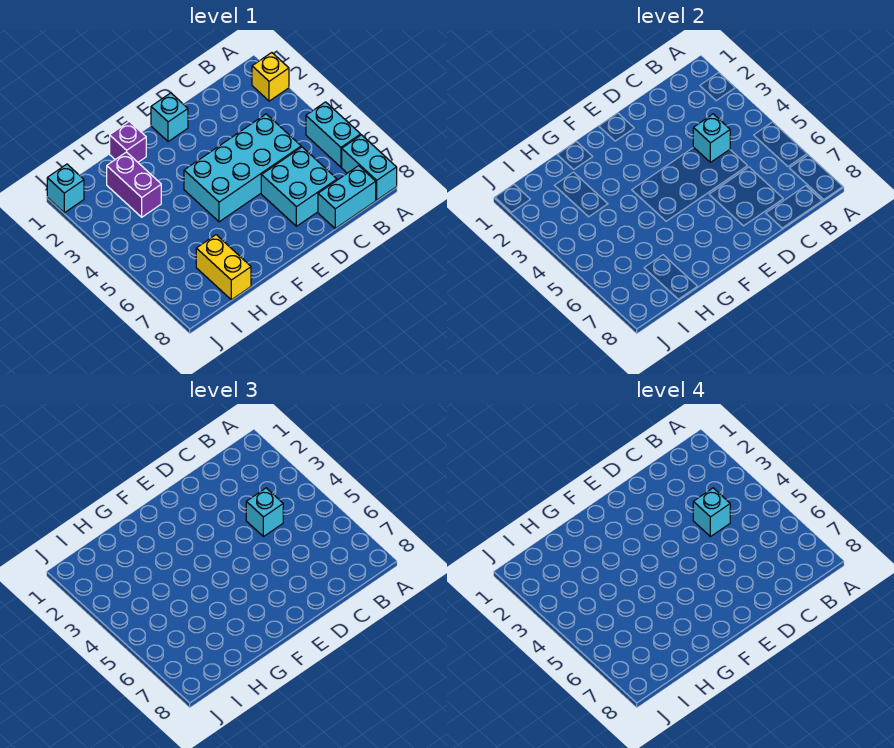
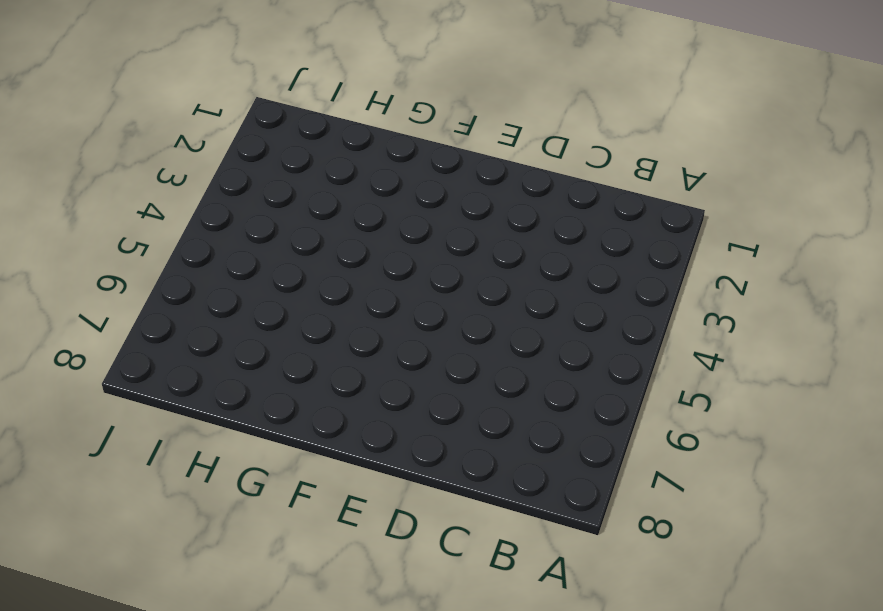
none -> yellow brick A2 level 1
none -> cyan brick A5:A6 level 1
none -> cyan brick A7:A8 level 1

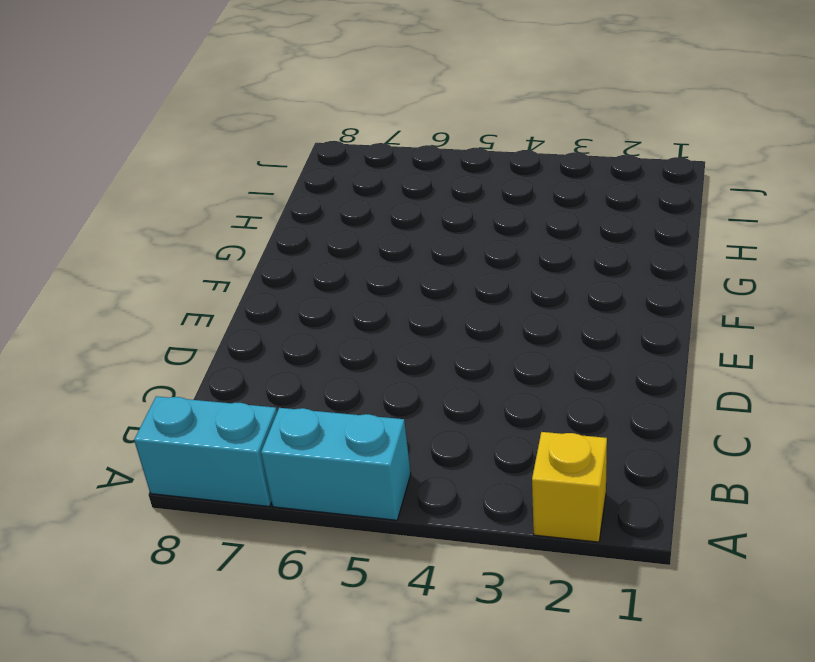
none -> cyan brick B8:C8 level 1
none -> cyan brick C4:F5 level 1
none -> cyan brick C6:D7 level 1

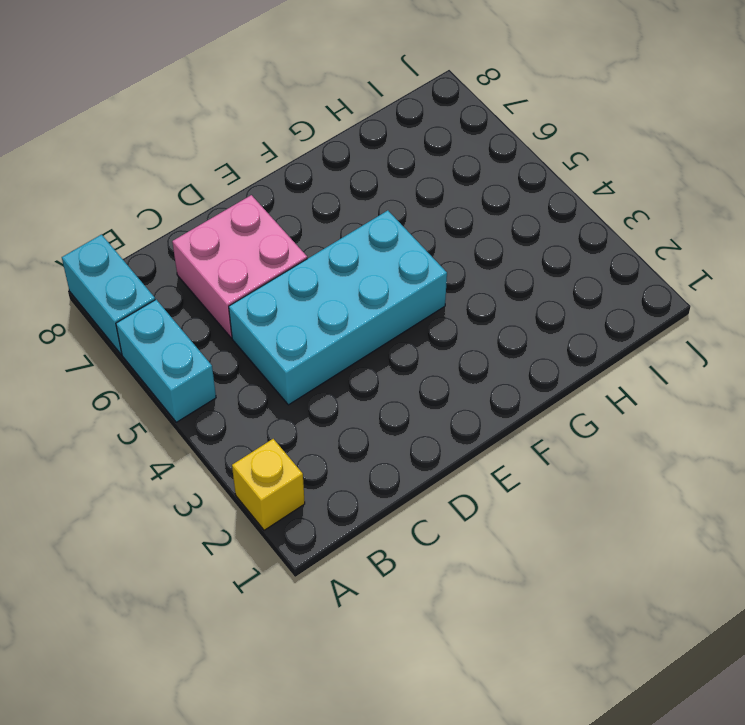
pink brick C6:D7 level 1 -> cyan brick C6:D7 level 1
none -> cyan brick B8:C8 level 1
none -> cyan brick E1 level 1
none -> purple brick G1 level 1

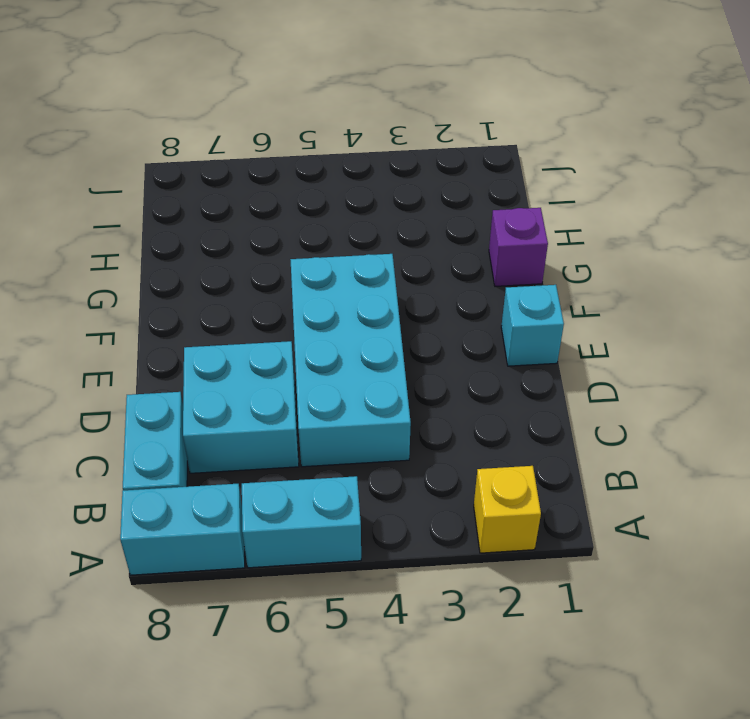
none -> purple brick H2:H3 level 1
none -> yellow brick H7:H8 level 1
none -> cyan brick J1 level 1

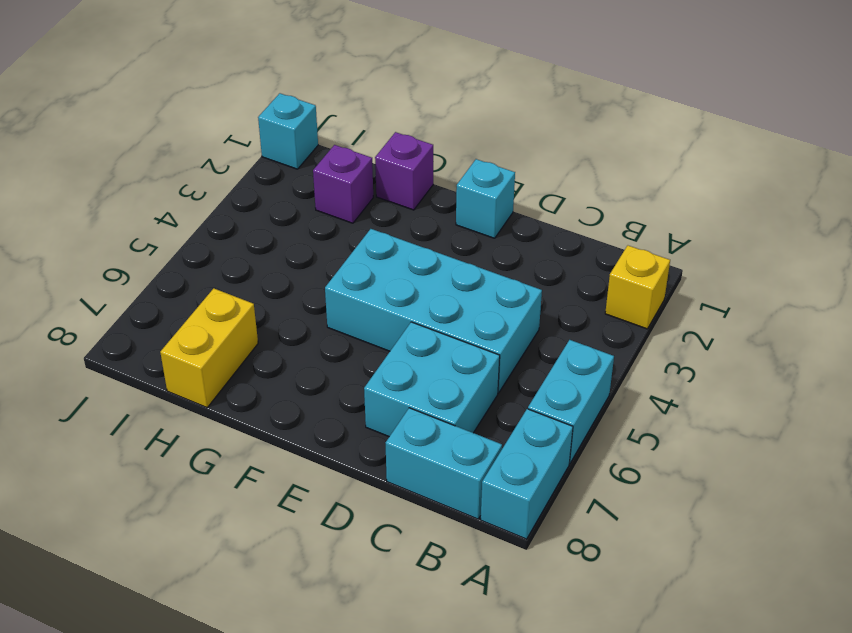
purple brick H2 level 1 -> purple brick H2:H3 level 1
none -> cyan brick C4 level 2
none -> cyan brick C4 level 3
none -> cyan brick C4 level 4

